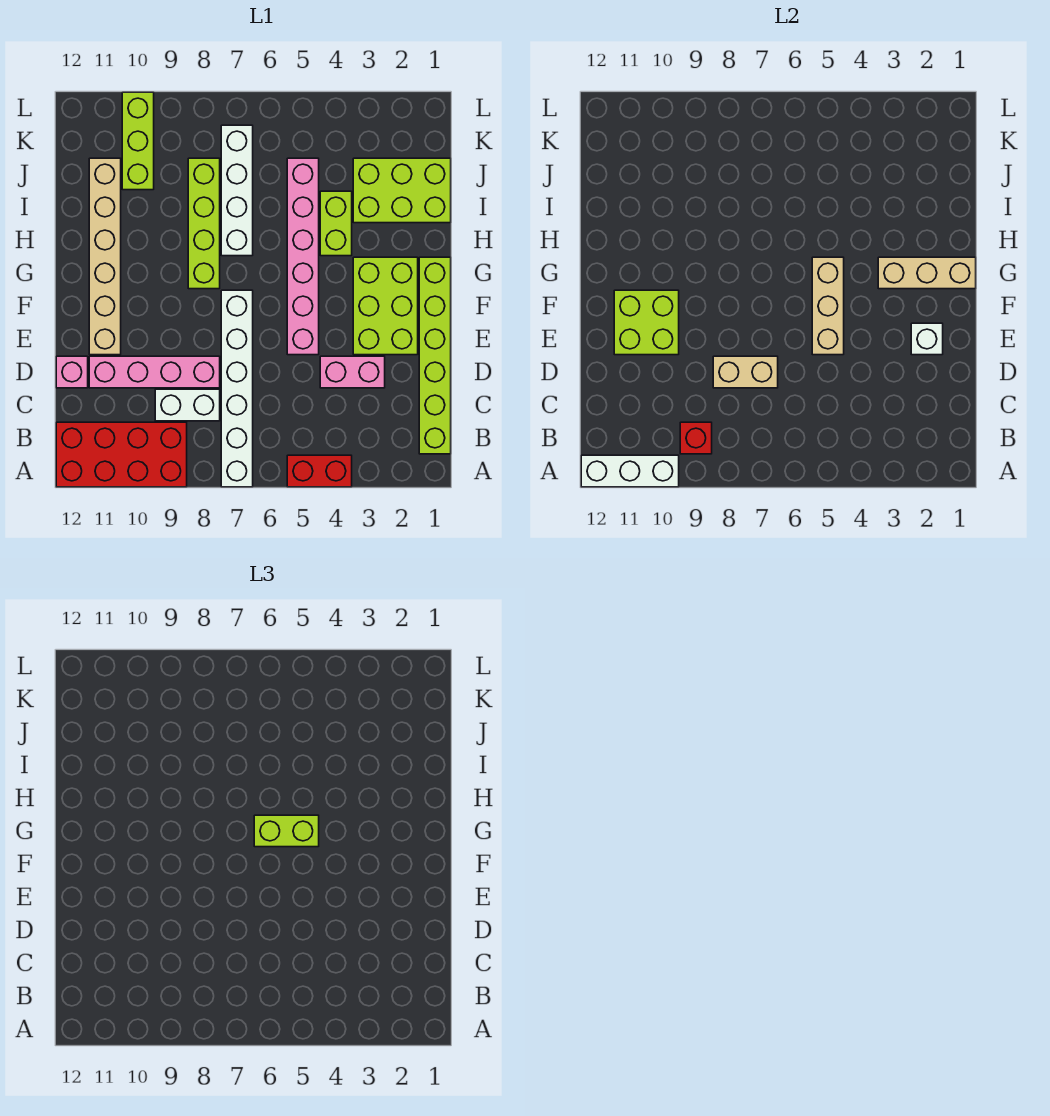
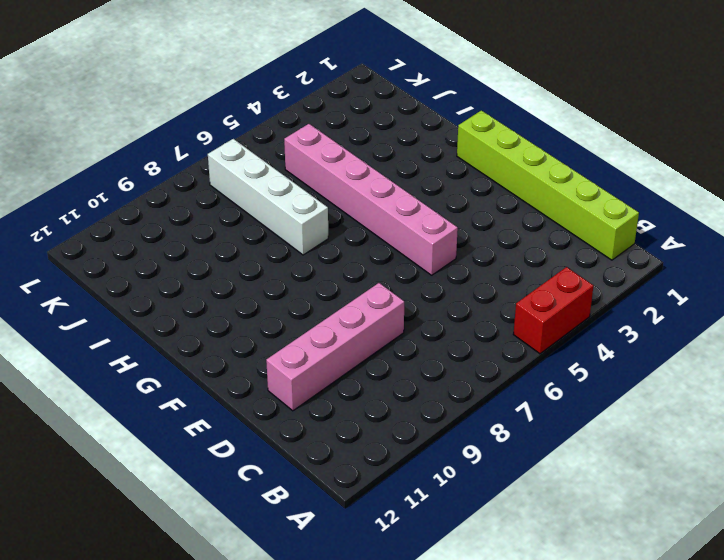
none -> white brick A7:F7 level 1
none -> red brick A9:B12 level 1
none -> white brick C8:C9 level 1

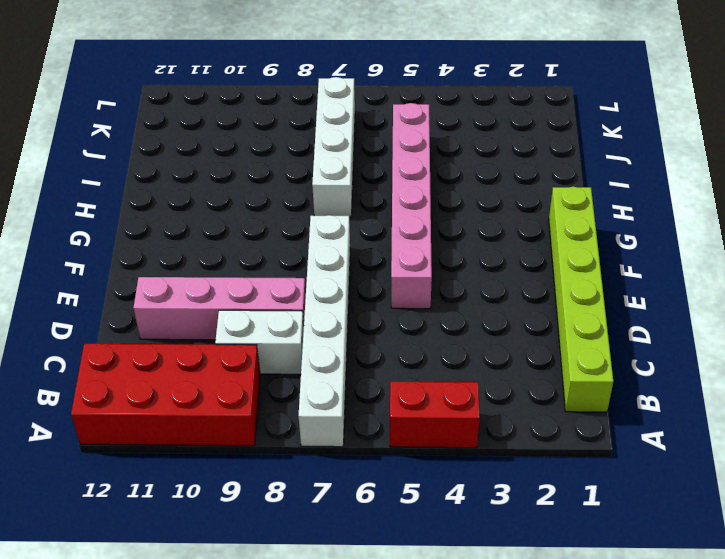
none -> pink brick D3:D4 level 1
none -> pink brick D12 level 1
none -> lime brick E2:G3 level 1

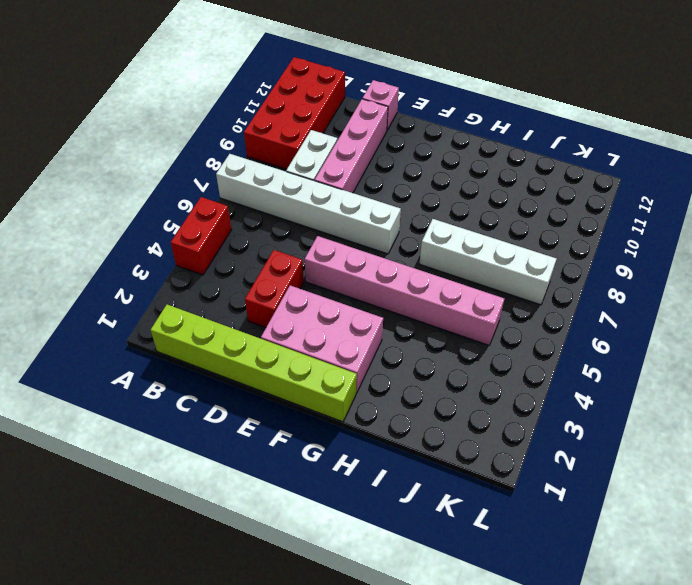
red brick D3:D4 level 1 -> pink brick D3:D4 level 1
pink brick E2:G3 level 1 -> lime brick E2:G3 level 1
none -> tan brick E11:J11 level 1
none -> lime brick G8:J8 level 1
none -> lime brick H4:I4 level 1

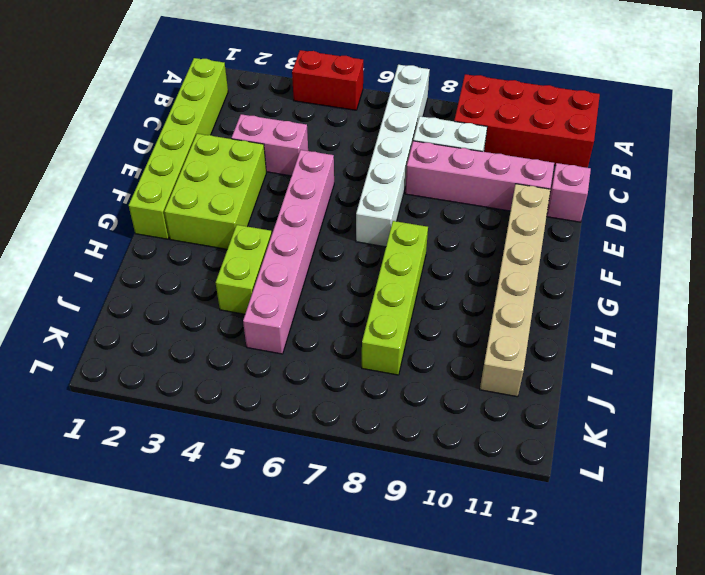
none -> white brick H7:K7 level 1
none -> lime brick I1:J3 level 1
none -> lime brick J10:L10 level 1

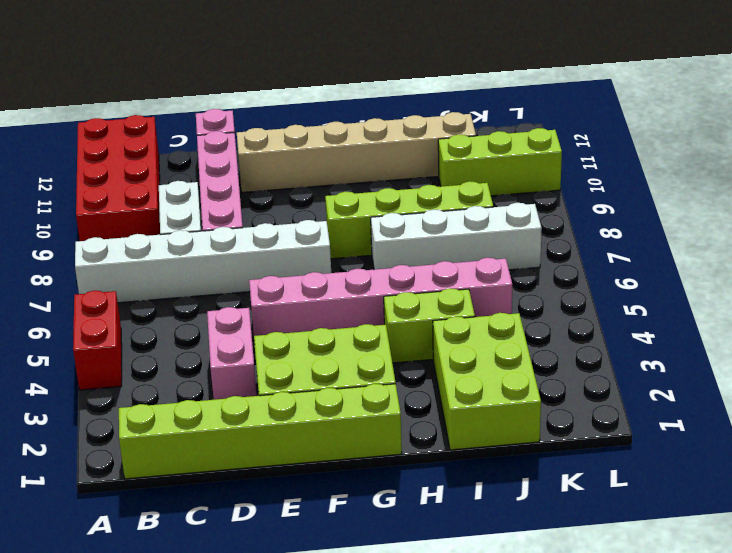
none -> white brick A10:A12 level 2
none -> red brick B9 level 2
none -> tan brick D7:D8 level 2

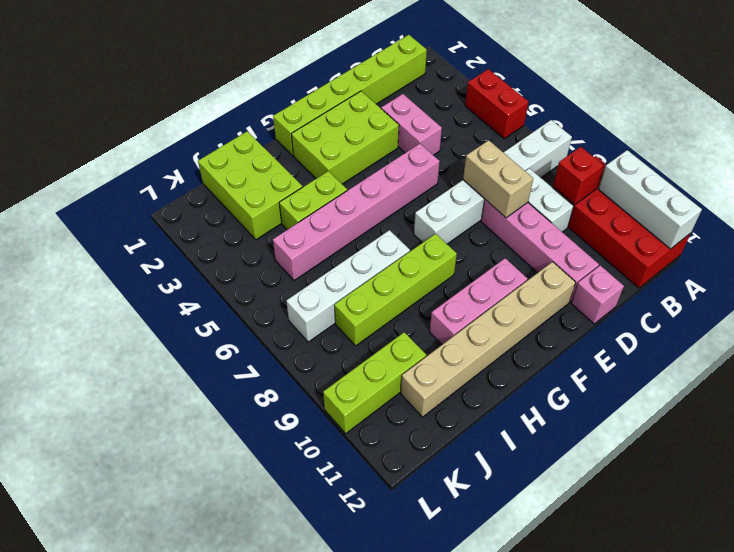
pink brick F10:H10 level 1 -> none
none -> white brick E2 level 2
none -> tan brick E5:G5 level 2
none -> lime brick E10:F11 level 2

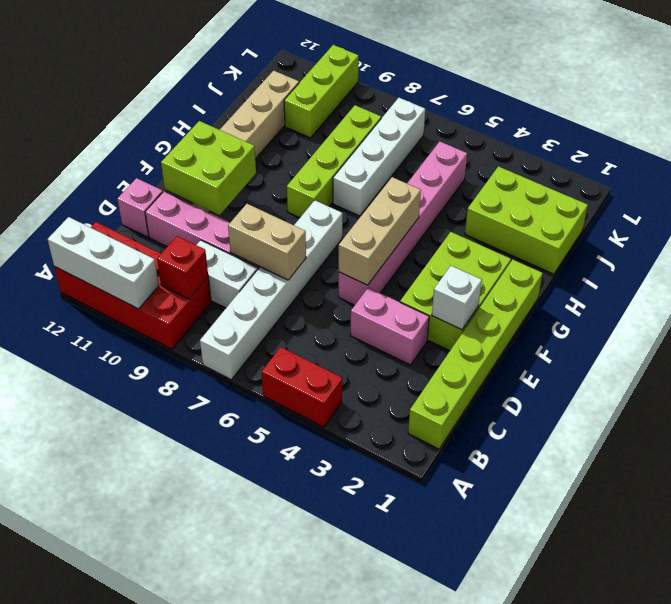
none -> lime brick H4:I4 level 1
none -> tan brick G1:G3 level 2
none -> lime brick G5:G6 level 3

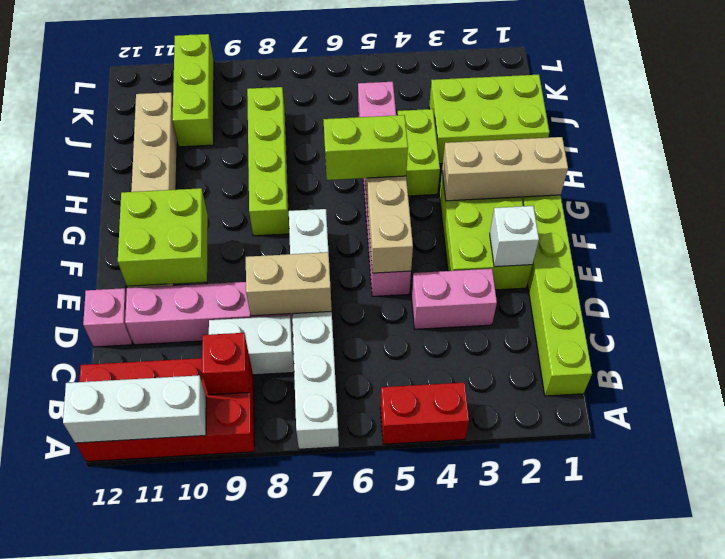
none -> white brick H7:K7 level 1

